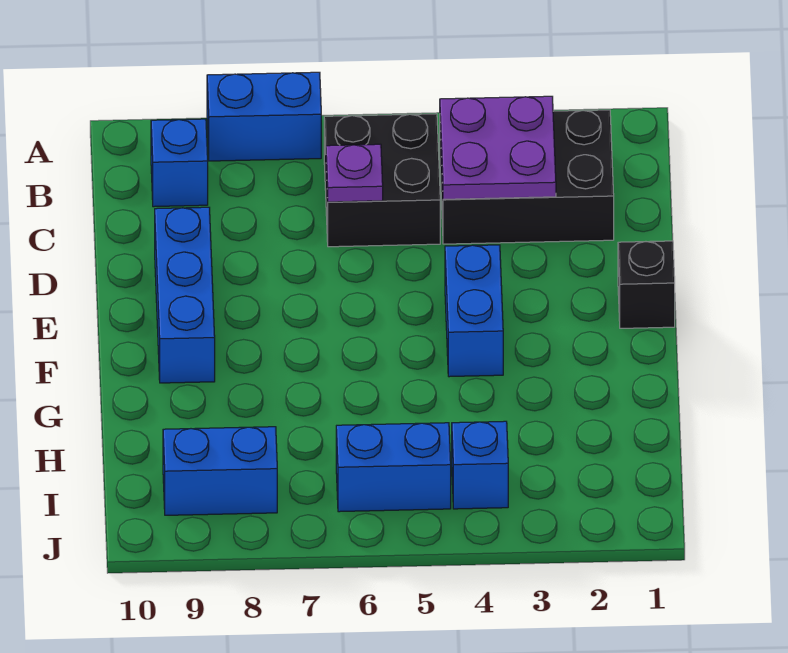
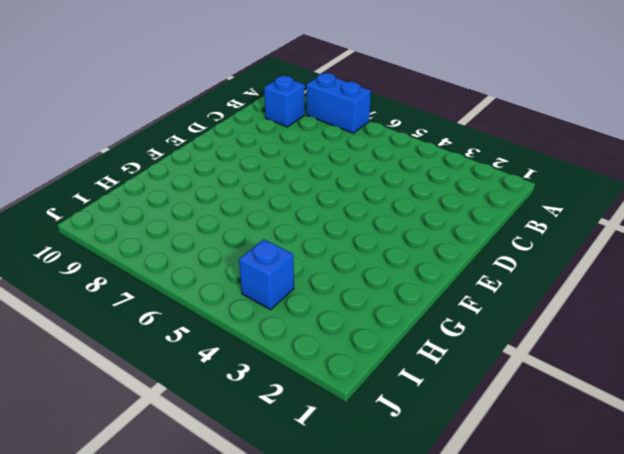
none -> black brick B2:C4 level 1
none -> black brick B5:C6 level 1
none -> blue brick D9:F9 level 1

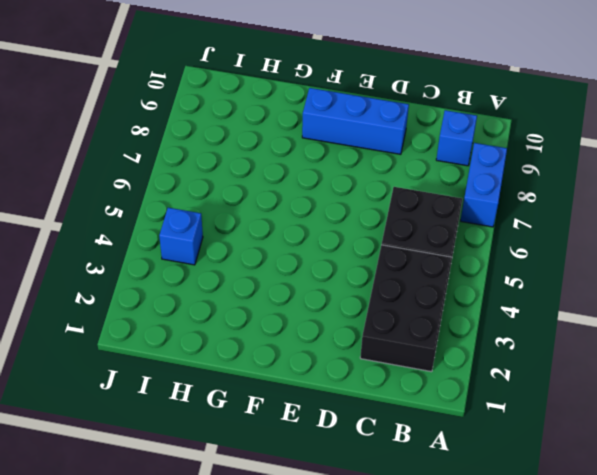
none -> black brick E1 level 1
none -> blue brick E4:F4 level 1
none -> blue brick I5:I6 level 1

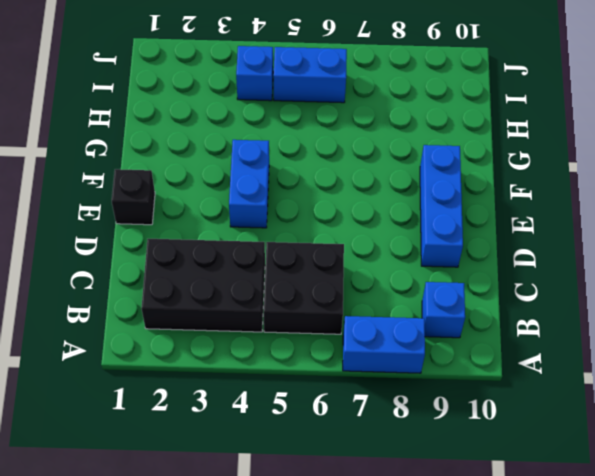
none -> blue brick I8:I9 level 1
none -> purple plate B3:C4 level 2
none -> purple plate C6 level 2

